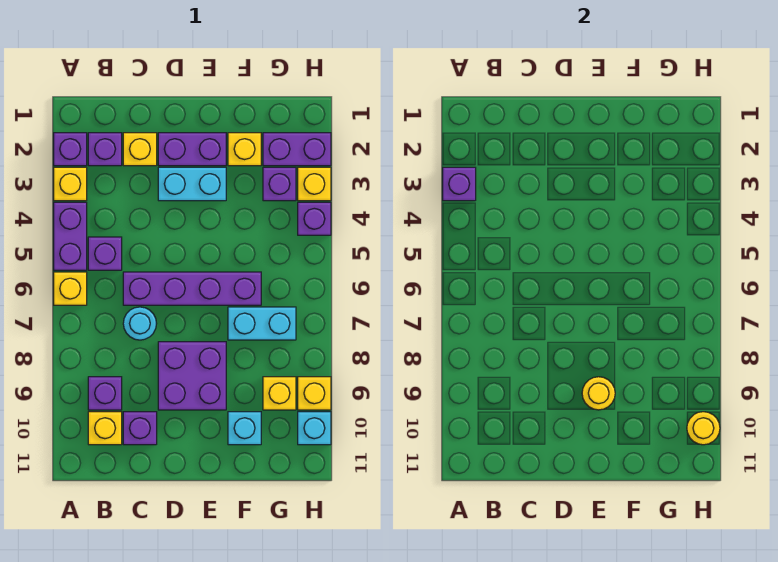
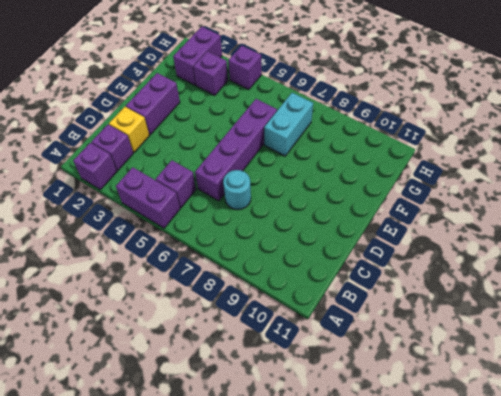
none -> yellow brick A3 level 1
none -> yellow brick A6 level 1
none -> purple brick B9 level 1

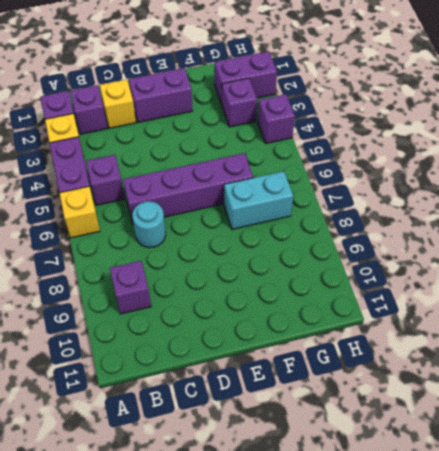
none -> yellow brick B10 level 1
none -> purple brick C10 level 1
none -> cyan brick D3:E3 level 1

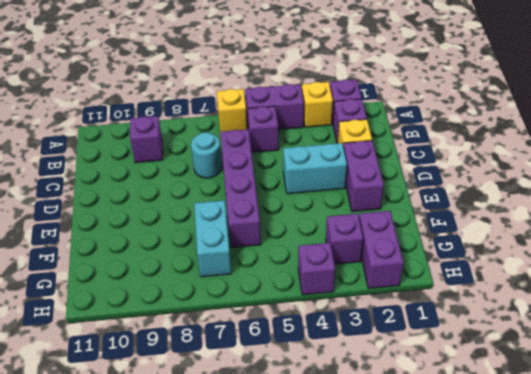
cyan brick D3:D4 level 1 -> cyan brick D3:E3 level 1
none -> yellow brick B10 level 1
none -> purple brick C10 level 1
none -> purple brick D8:E9 level 1

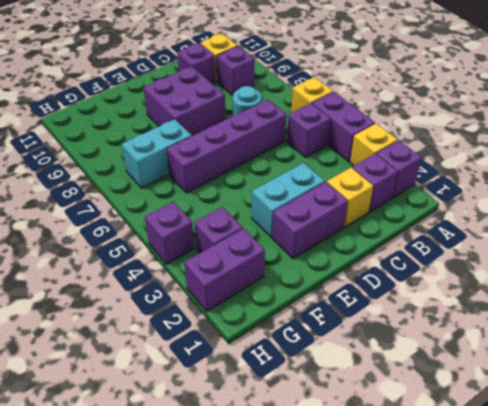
none -> yellow brick F2 level 1
none -> cyan brick F10 level 1
none -> yellow brick G9 level 1

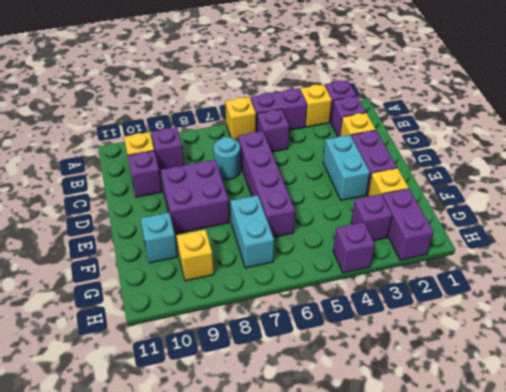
none -> yellow brick H3 level 1
none -> yellow brick H9 level 1
none -> cyan brick H10 level 1

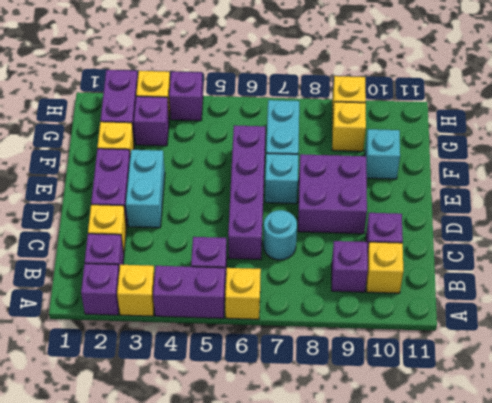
cyan brick E7 level 1 -> cyan brick H10 level 1
none -> purple brick A3 level 2
none -> yellow round brick E9 level 2
none -> yellow round brick H10 level 2

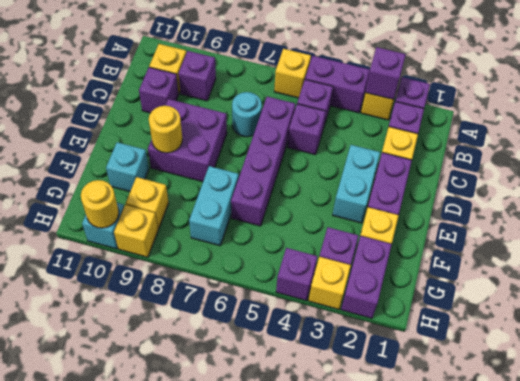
purple brick C5 level 1 -> none

